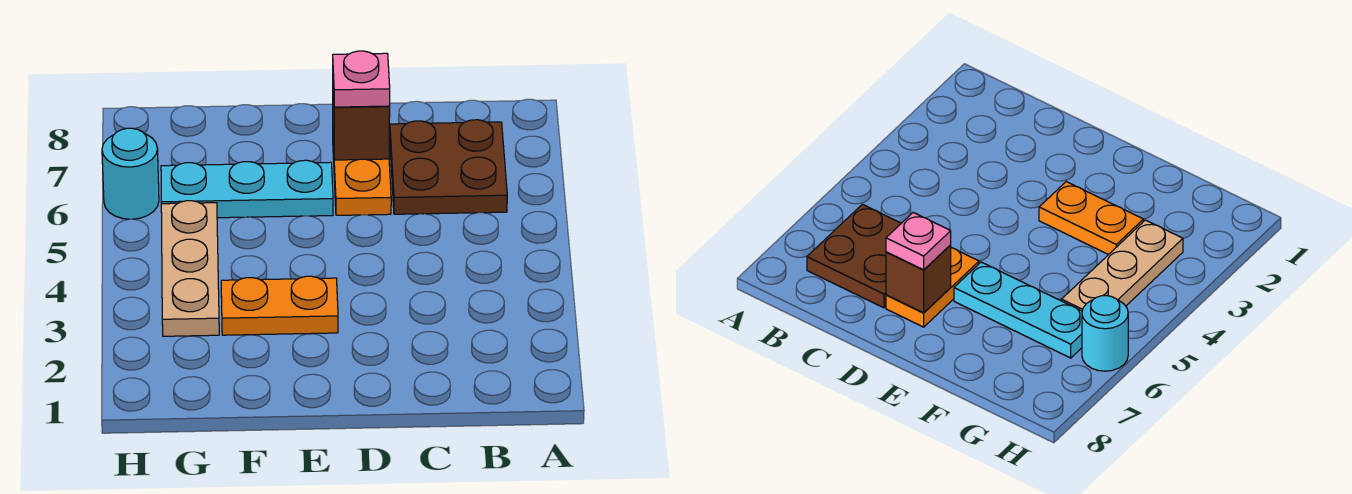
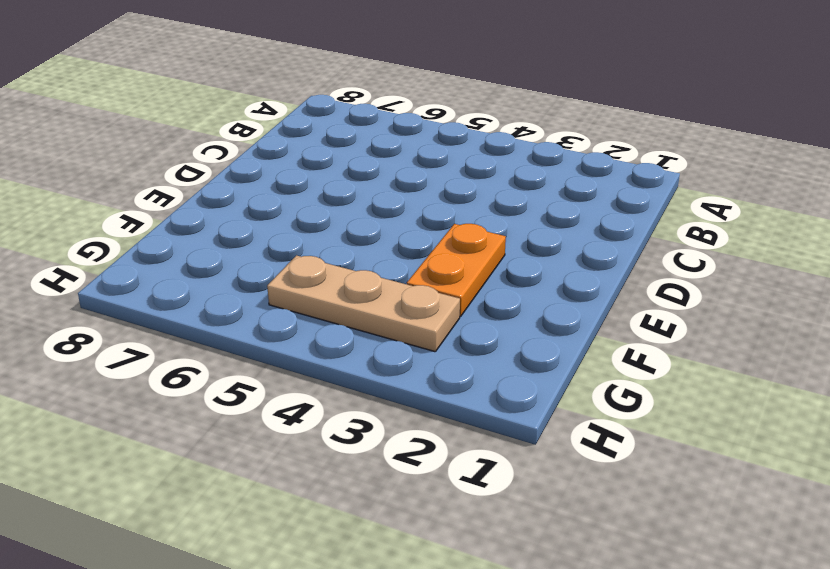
none -> brown plate B6:C7 level 1
none -> orange plate D6:D7 level 1

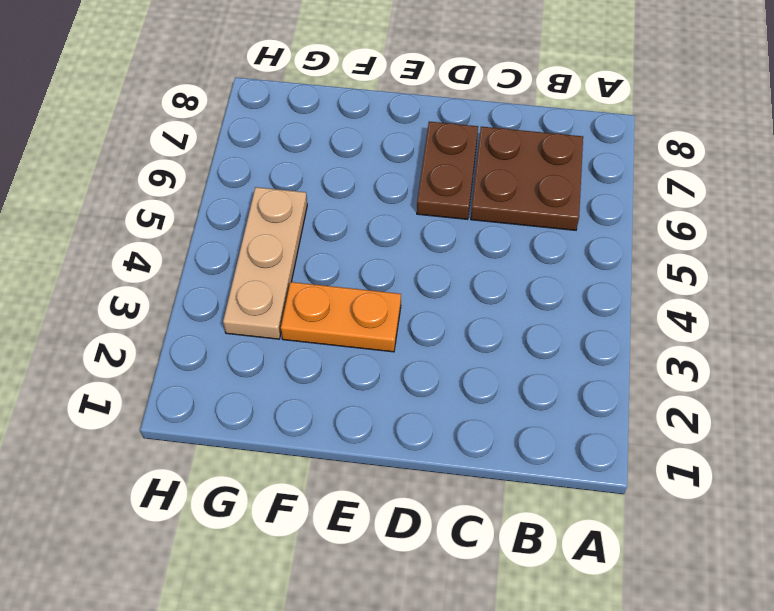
brown plate D6:D7 level 1 -> orange plate D6:D7 level 1
none -> cyan plate E6:G6 level 1
none -> cyan round brick H6 level 1

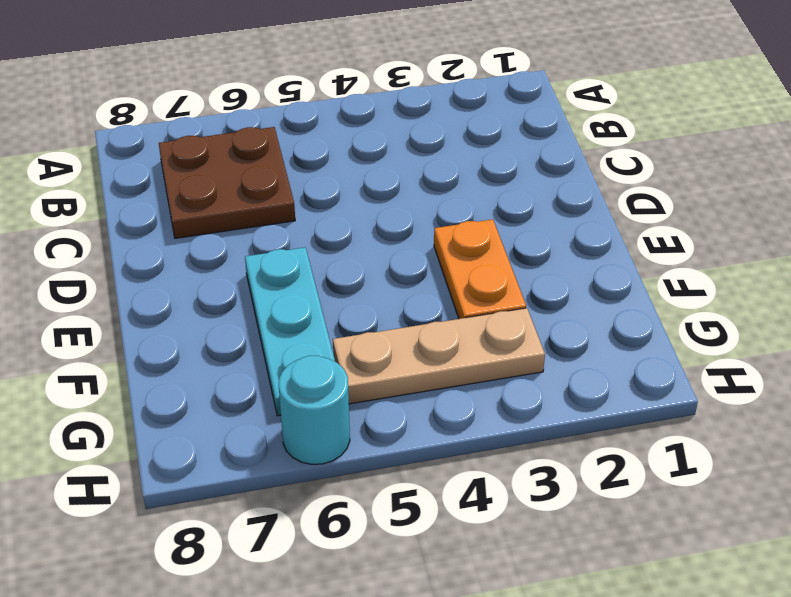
none -> orange plate D6:D7 level 1
none -> brown brick D7 level 2

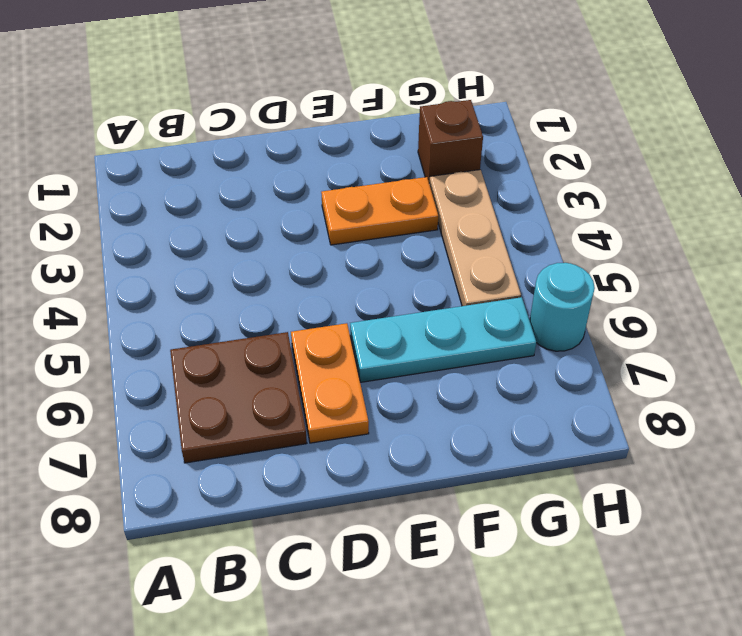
brown brick G2 level 1 -> brown brick D7 level 2
none -> pink plate D7 level 3

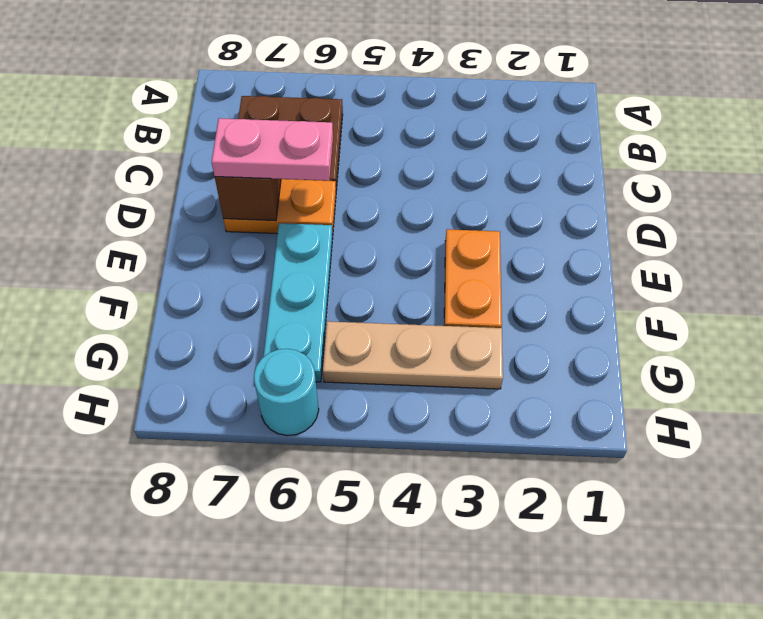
pink plate D6:D7 level 3 -> pink plate D7 level 3

